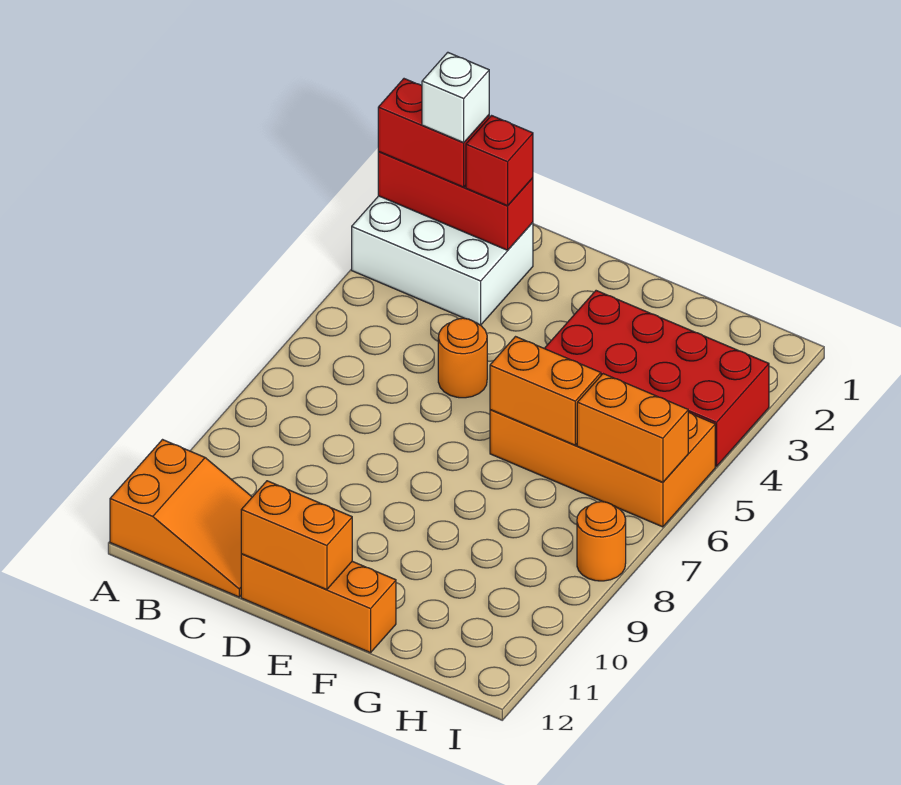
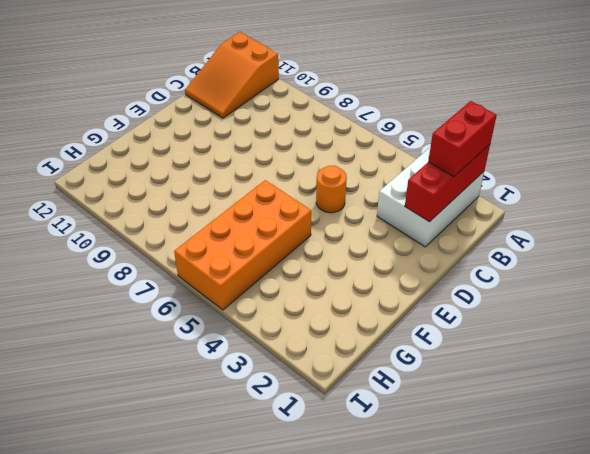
none -> orange brick D12:F12 level 1
none -> red brick F3:I4 level 1
none -> orange round brick I8 level 1

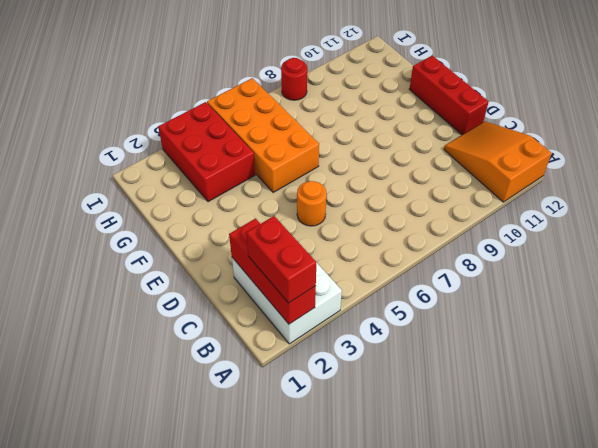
red brick D12:F12 level 1 -> orange brick D12:F12 level 1
red brick G3:I4 level 1 -> red brick F3:I4 level 1
red round brick I8 level 1 -> orange round brick I8 level 1
none -> orange brick D12:E12 level 2
none -> orange brick F6:G6 level 2
none -> orange brick H6:I6 level 2

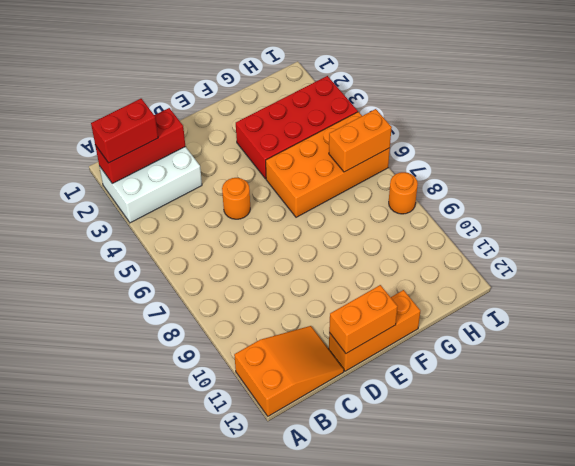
none -> orange brick F6:G6 level 2
none -> red brick C2 level 3
none -> white brick B2 level 4

